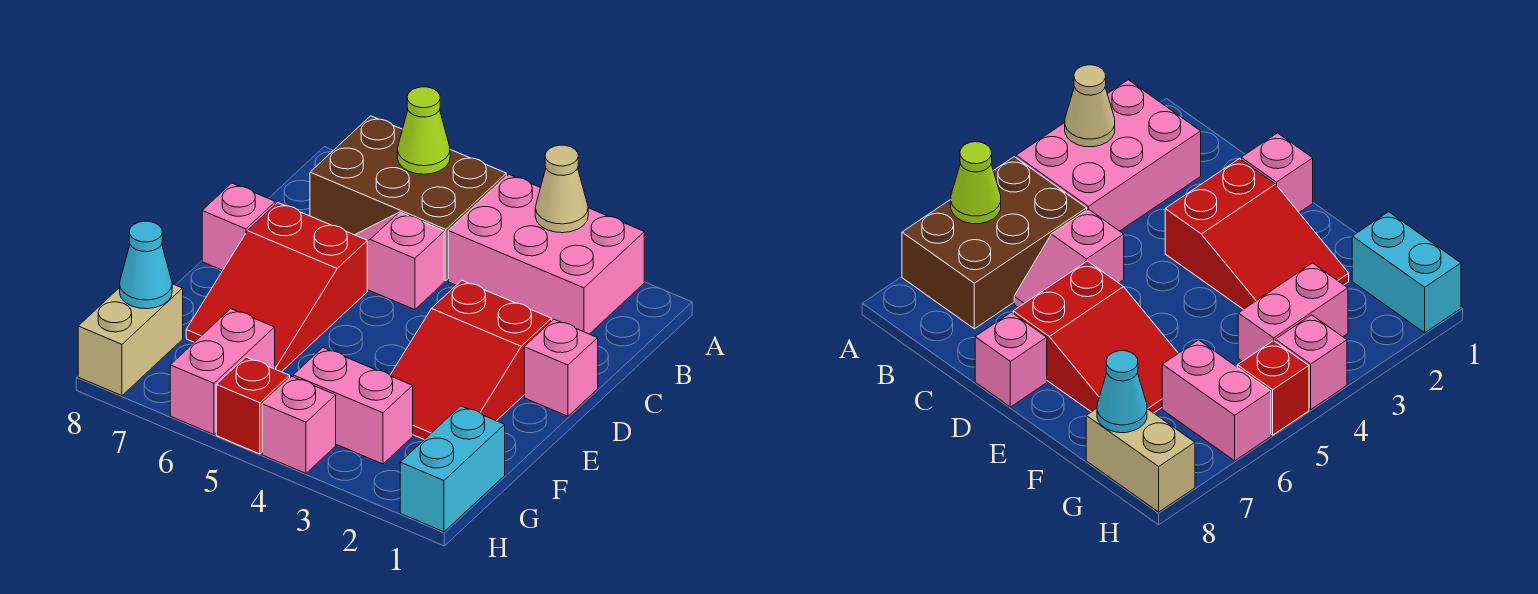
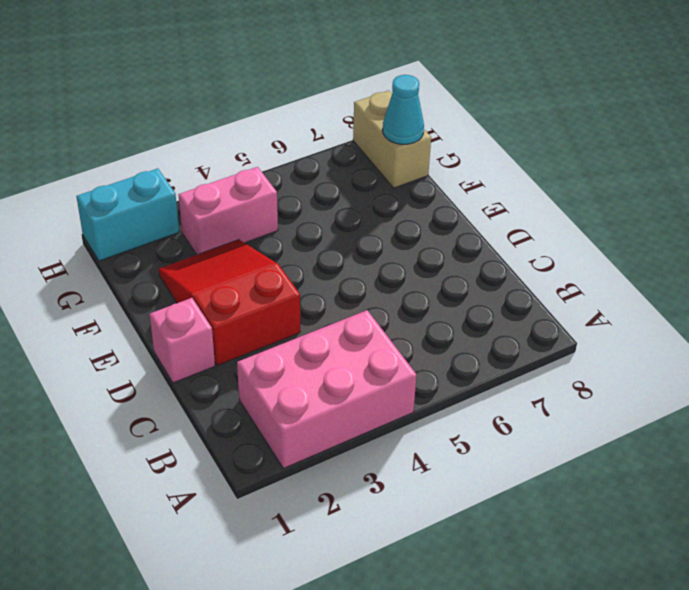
cyan brick H1:H2 level 1 -> cyan brick G1:H1 level 1
none -> brown brick A5:B7 level 1
none -> pink slope C5:C6 level 1 top 5
none -> red slope D6:F7 level 1 top D

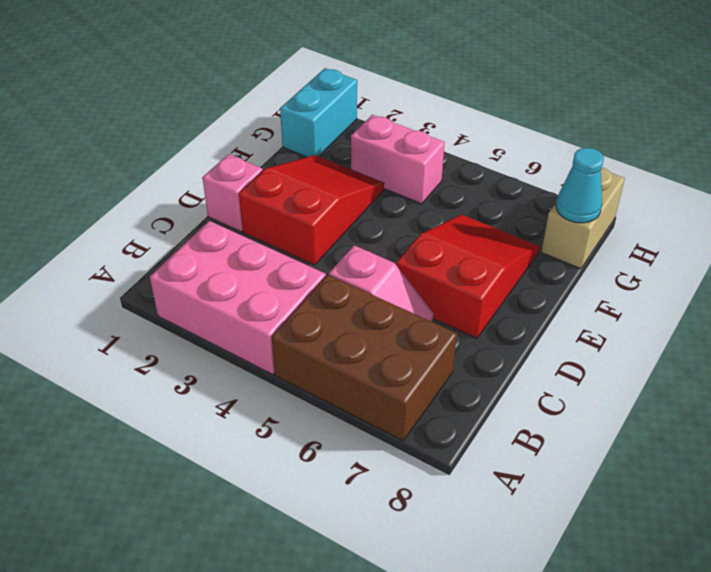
none -> pink brick D8 level 1
none -> pink brick G6:H6 level 1
none -> pink brick H4 level 1

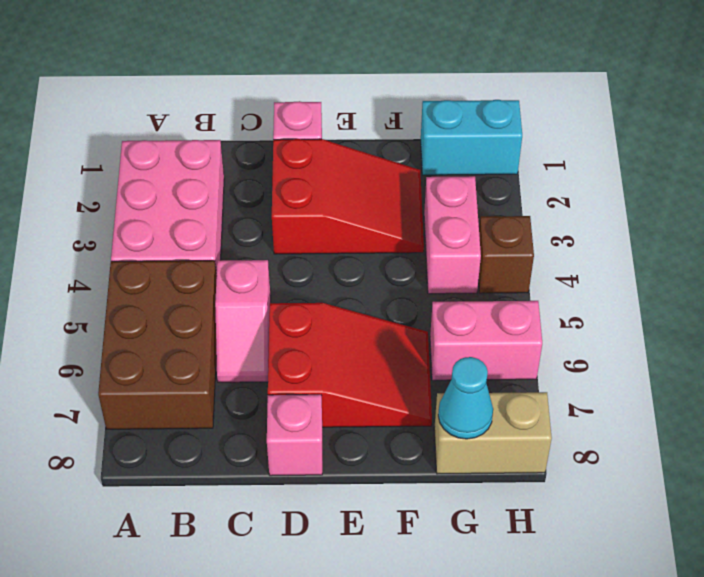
brown brick H4 level 1 -> pink brick H4 level 1
none -> red brick H5 level 1
none -> tan cone A3 level 2
none -> lime cone A6 level 2

